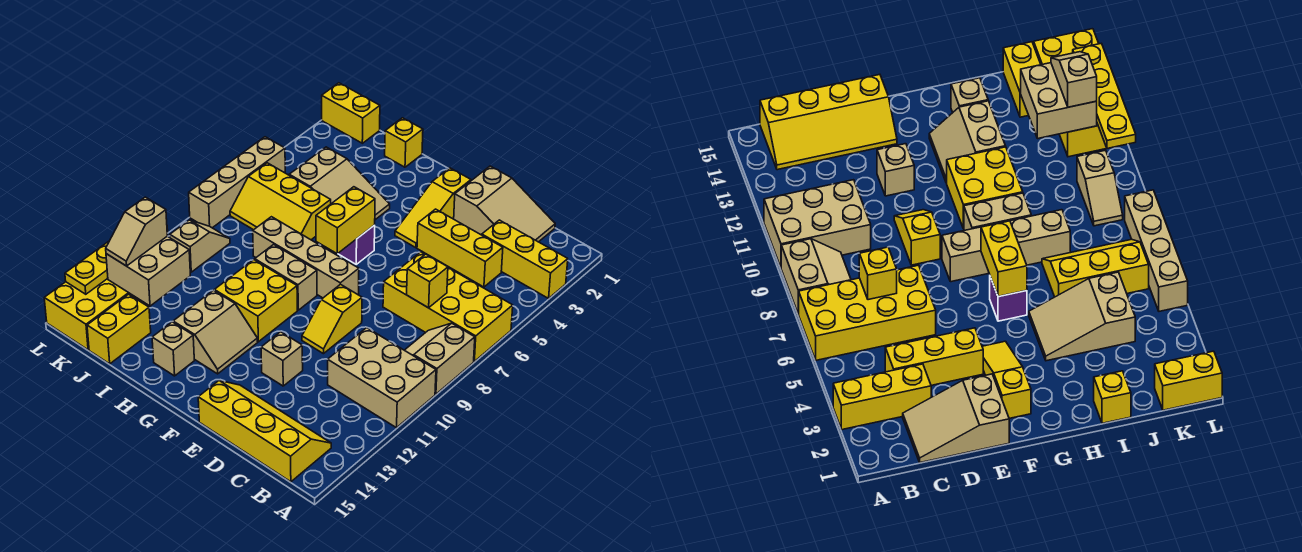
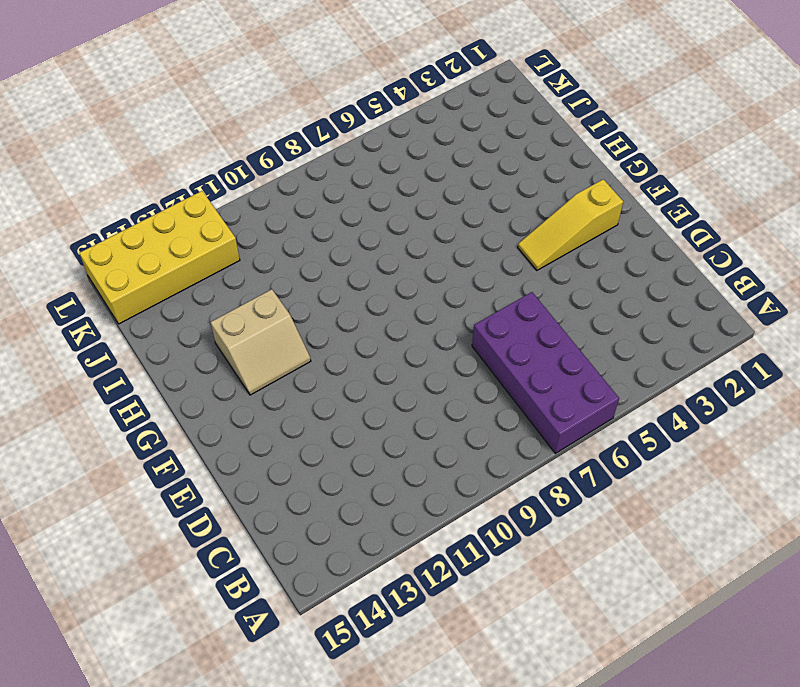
purple brick A6:D7 level 1 -> yellow brick A6:D7 level 1
none -> yellow brick A3:C3 level 1
none -> tan slope A8:B9 level 1 top A
none -> tan brick A10:C11 level 1

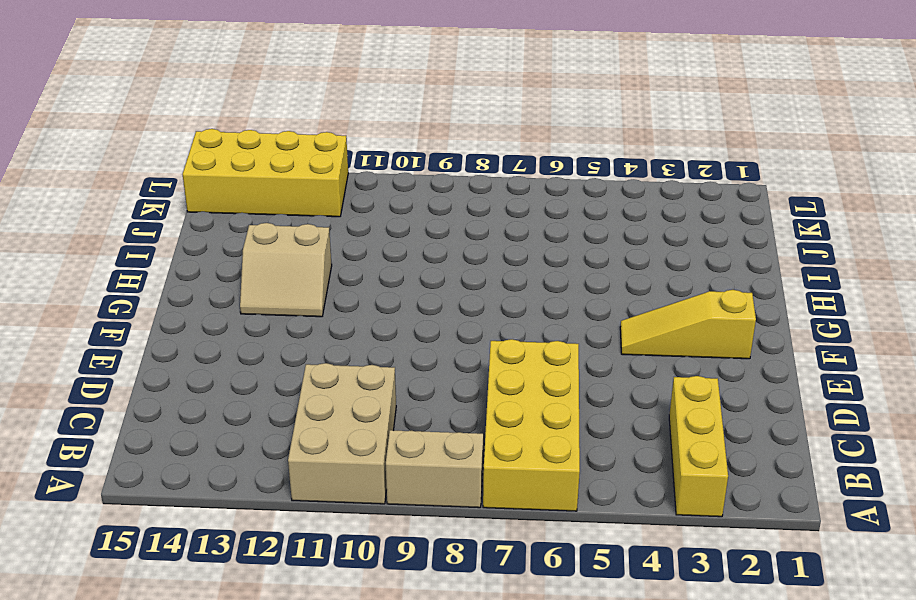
none -> yellow slope B14:E15 level 1 top 15
none -> tan slope C1:E2 level 1 top E
none -> yellow brick C4:E4 level 1

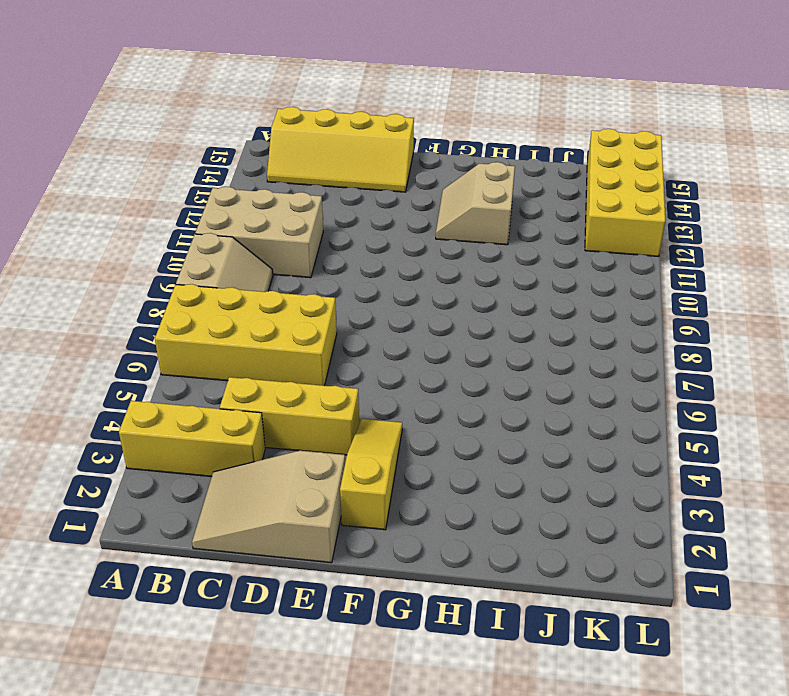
none -> yellow slope E9:E10 level 1 top 9
none -> tan brick E12 level 1
none -> tan brick F8:I8 level 1

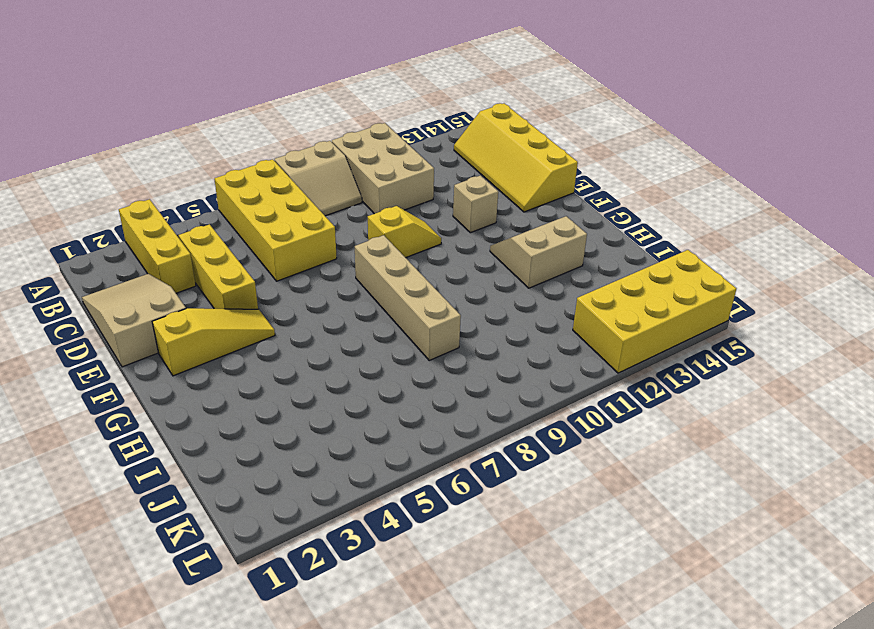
none -> purple brick G6 level 1
none -> tan brick G9:H9 level 1
none -> yellow brick G10:H11 level 1

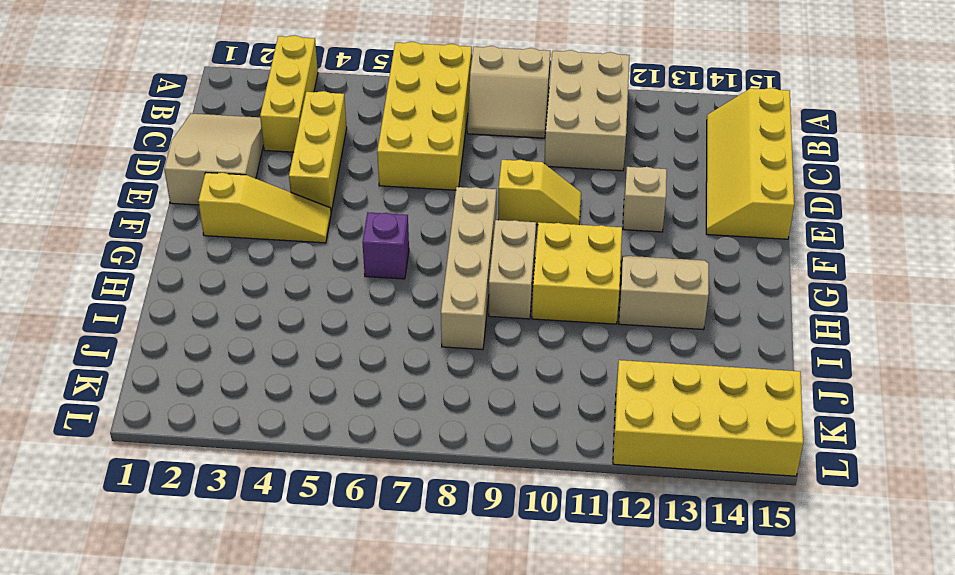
none -> tan slope H4:J5 level 1 top J
none -> tan brick H14 level 1
none -> yellow brick I1 level 1

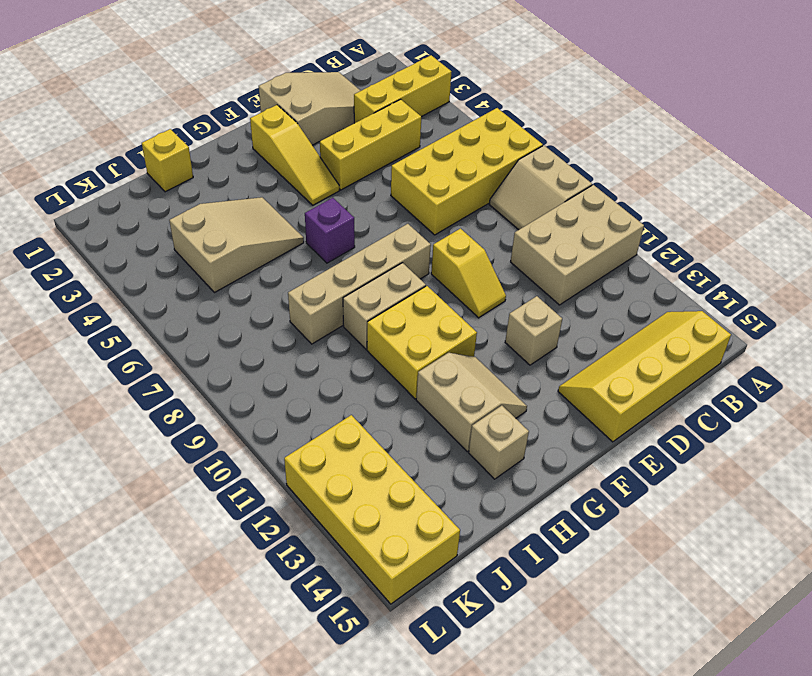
none -> yellow slope I6:K7 level 1 top 6
none -> yellow brick J14:J15 level 1
none -> yellow brick K1:L1 level 1

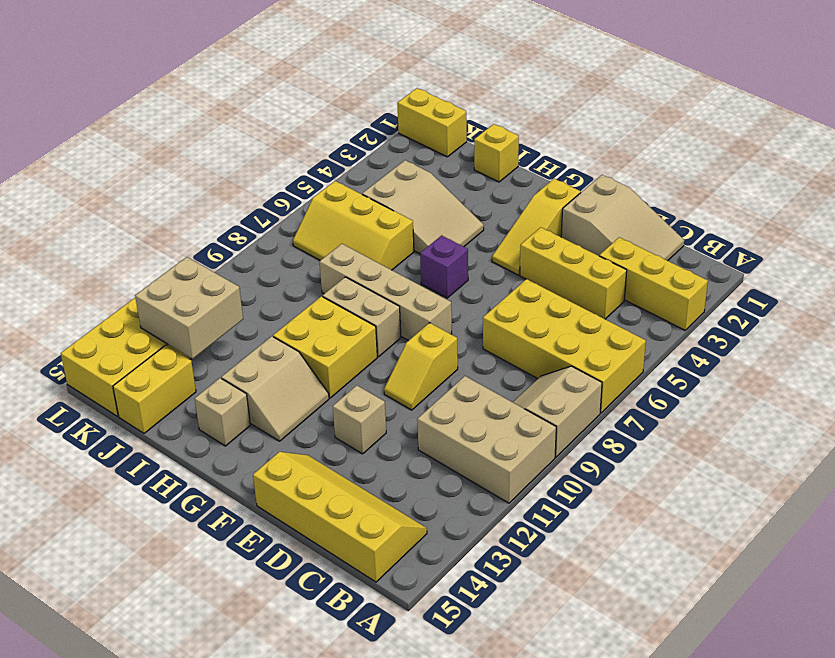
none -> tan slope K9:K10 level 1 top 10
none -> tan brick L5:L8 level 1
none -> yellow brick C7 level 2

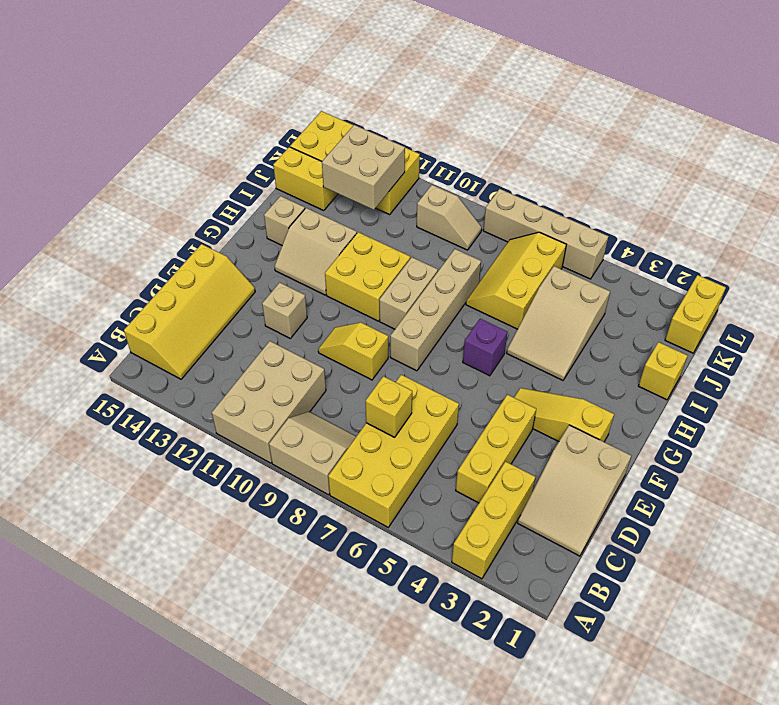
none -> yellow brick G6:G7 level 2
none -> yellow plate L11:L14 level 2
none -> tan slope K12:K13 level 3 top 12

